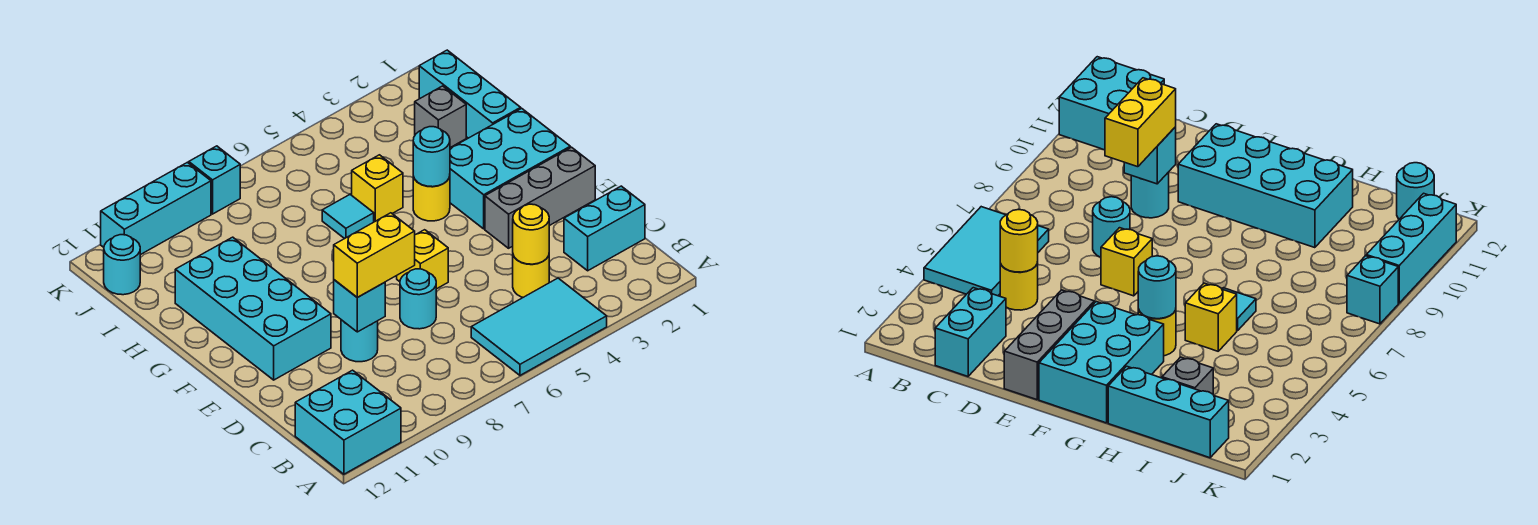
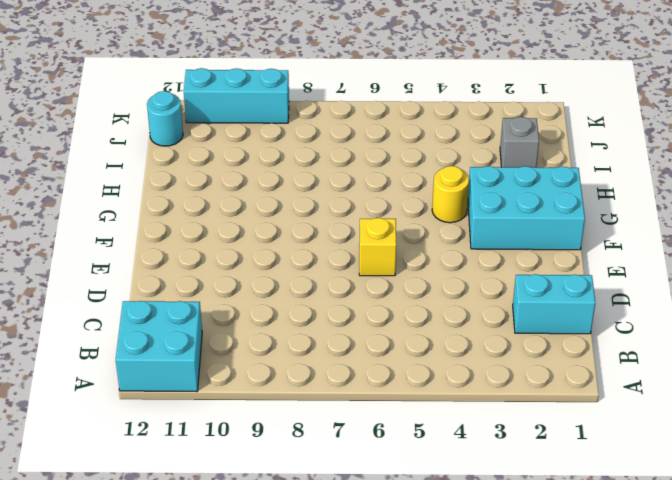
none -> cyan tile A4:B6 level 1
none -> yellow round brick C4 level 1
none -> cyan round brick D7 level 1

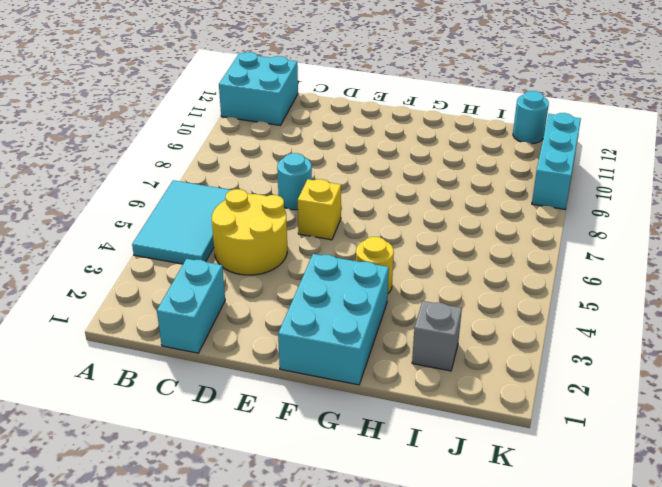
yellow round brick C4:D5 level 1 -> yellow round brick C4 level 1
none -> cyan round brick D9 level 1
none -> grey brick E1:E3 level 1
none -> cyan brick E10:H11 level 1

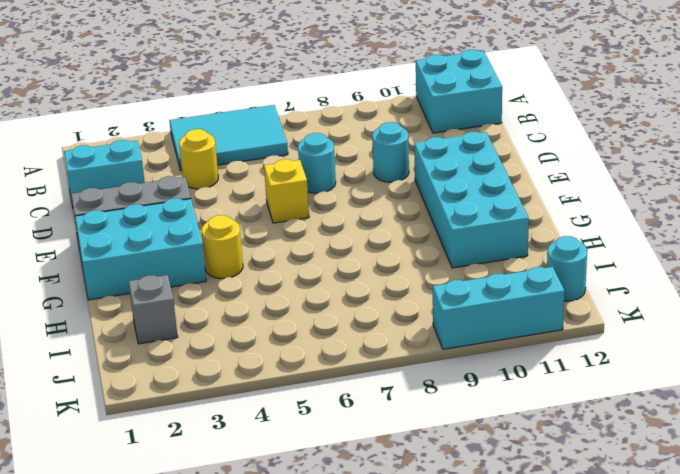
none -> cyan brick H1:J1 level 1
none -> yellow brick H5 level 1
none -> cyan tile H6 level 1

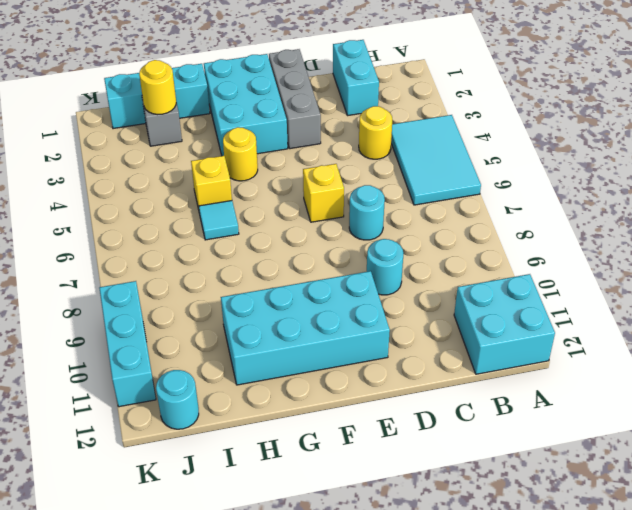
yellow round brick I2 level 2 -> yellow round brick C4 level 2
none -> cyan brick K8 level 1
none -> cyan brick D9 level 2
none -> cyan round brick G4 level 2

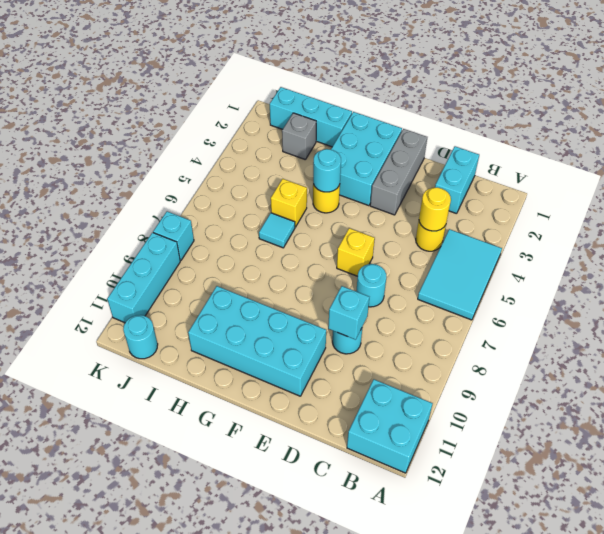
none -> yellow brick D8:D9 level 3

